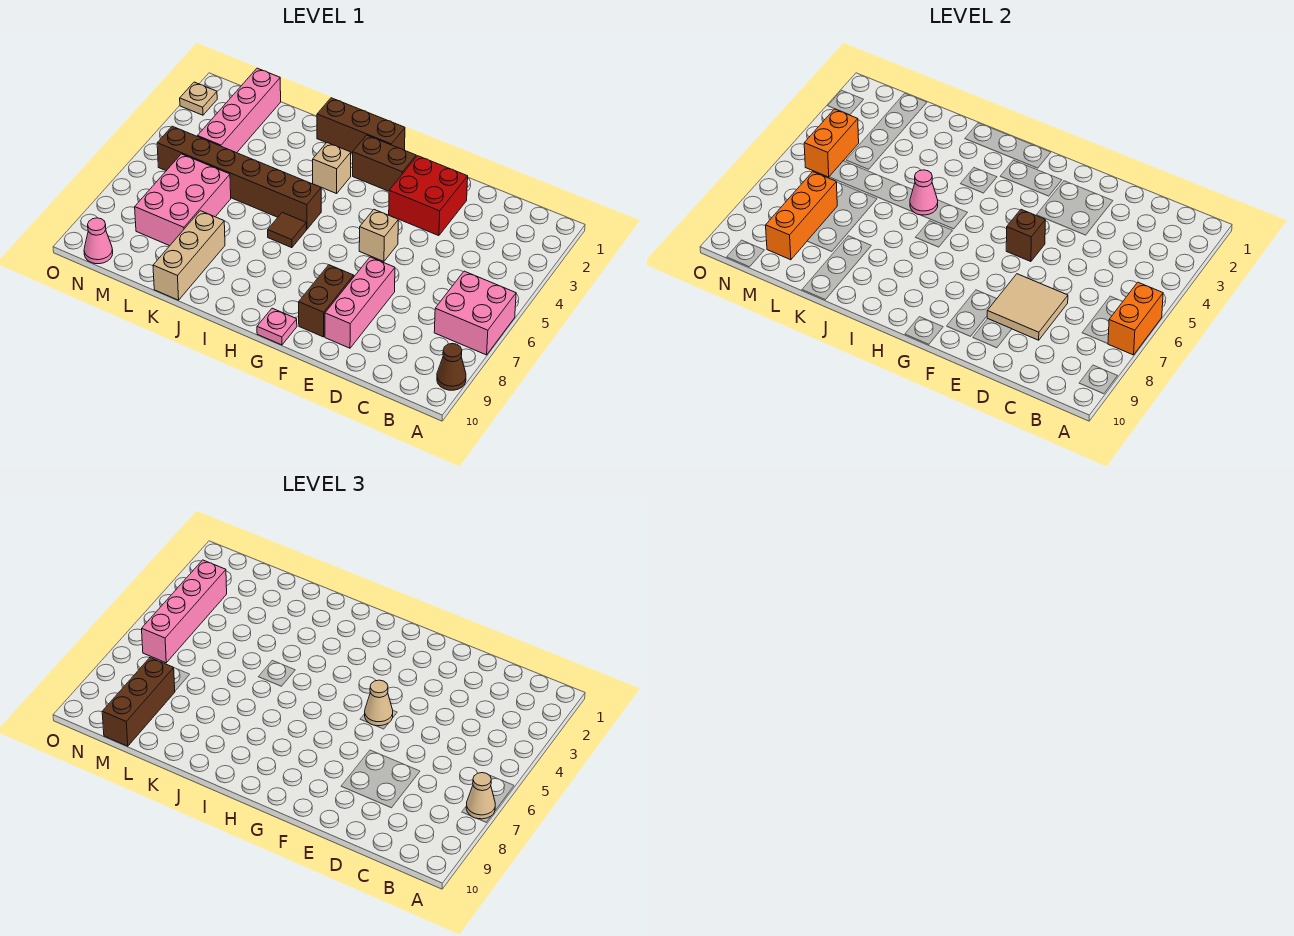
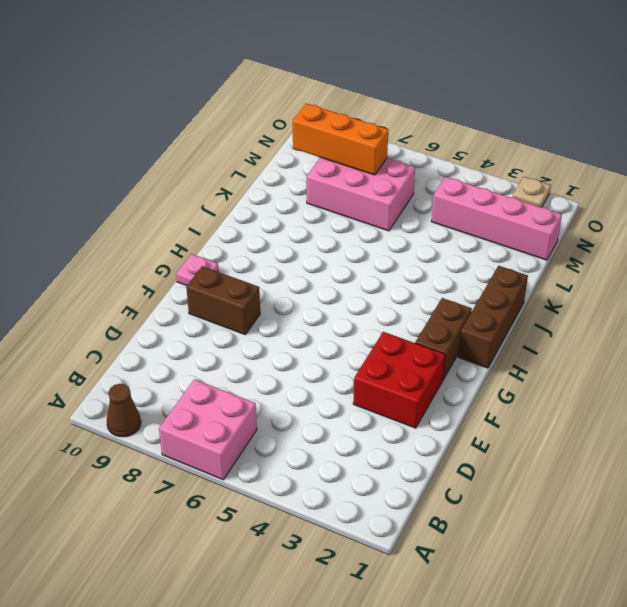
none -> pink brick E7:E9 level 1
none -> tan brick F5 level 1
none -> tan brick I3 level 1

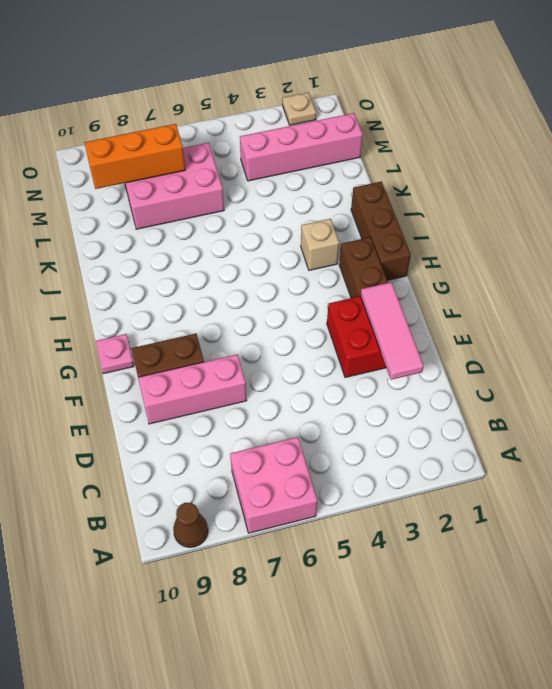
pink tile D2:F2 level 2 -> none
none -> tan brick F5 level 1
none -> brown brick I5:N5 level 1
none -> brown tile I6 level 1

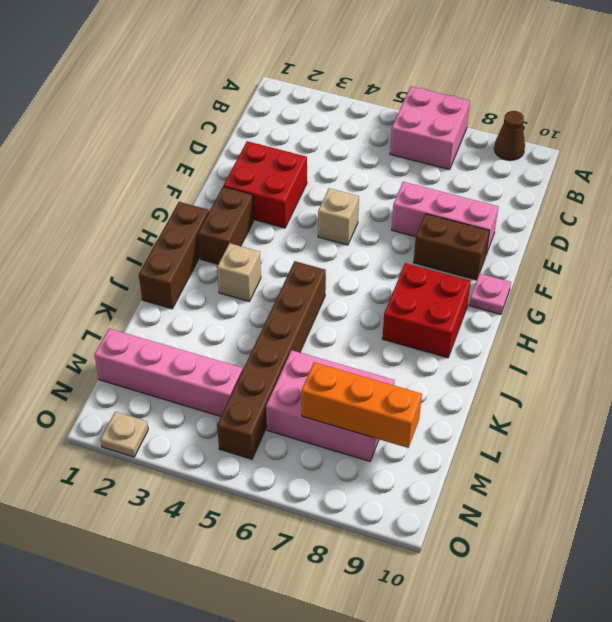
red brick H8:I9 level 1 -> none
none -> brown tile I6 level 1
none -> tan brick K8:K10 level 1
none -> pink cone N10 level 1

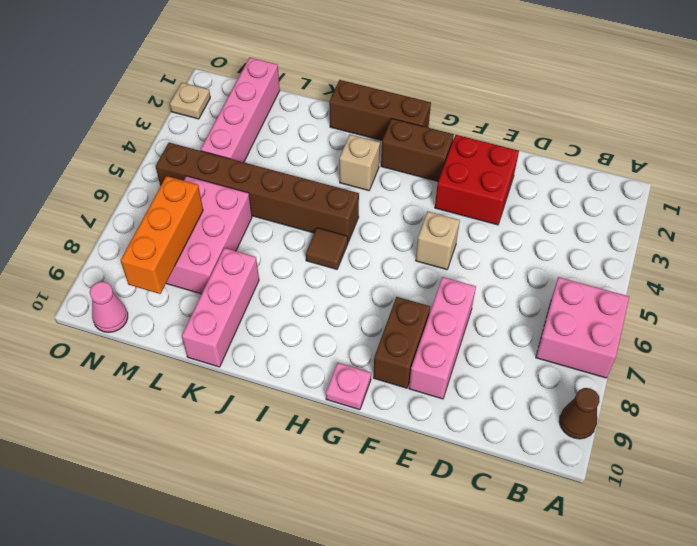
pink brick K8:K10 level 1 -> tan brick K8:K10 level 1
none -> orange brick A6:A7 level 2
none -> tan tile D7:E8 level 2
none -> brown brick F5 level 2

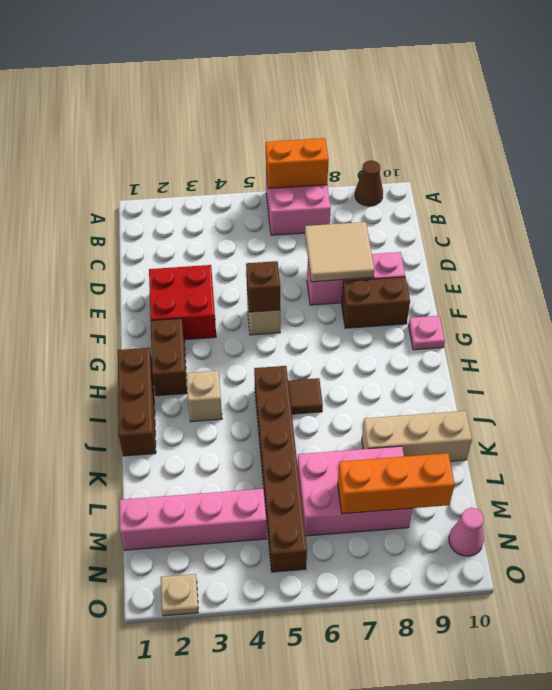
none -> pink cone J5 level 2
none -> orange brick N4:N5 level 2
none -> tan cone A7 level 3

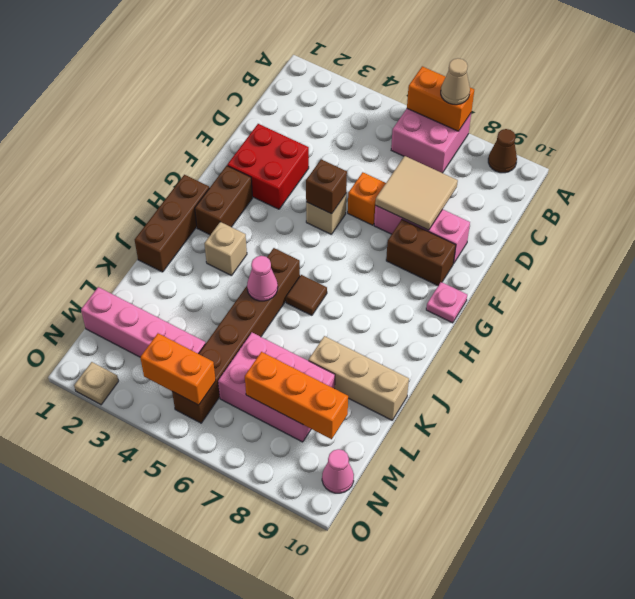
orange brick E6 level 1 -> none
none -> tan cone F5 level 3
none -> brown brick M8:M10 level 3
none -> pink brick N3:N6 level 3

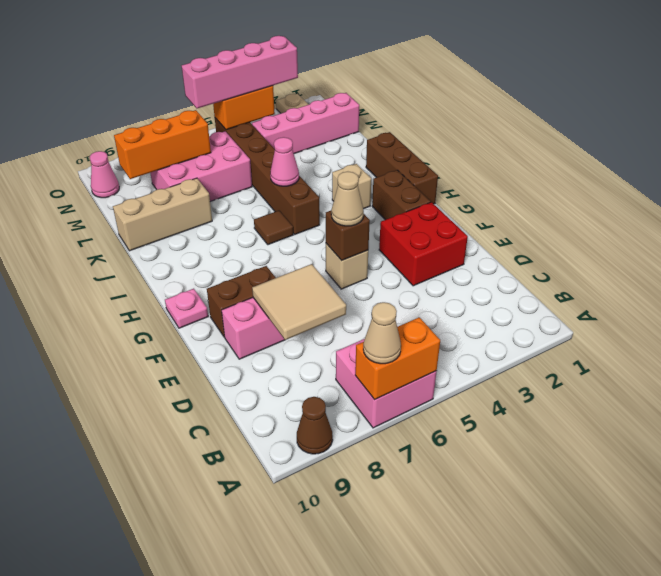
none -> brown brick M8:M10 level 3

